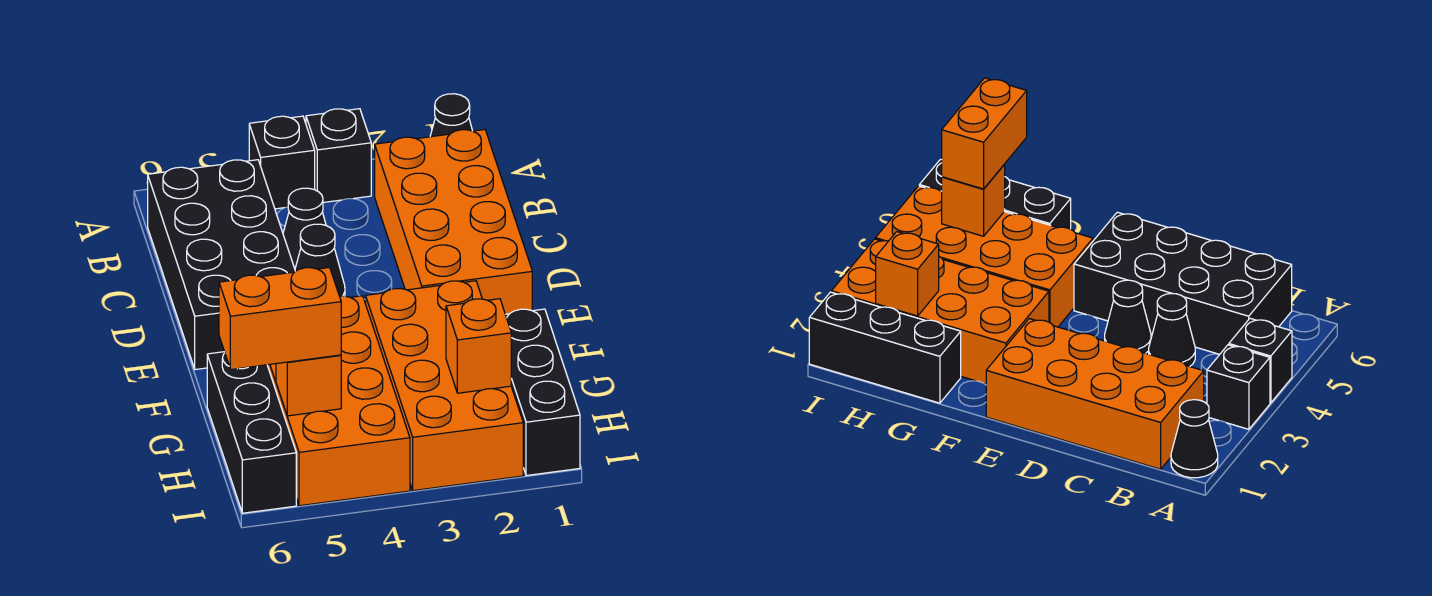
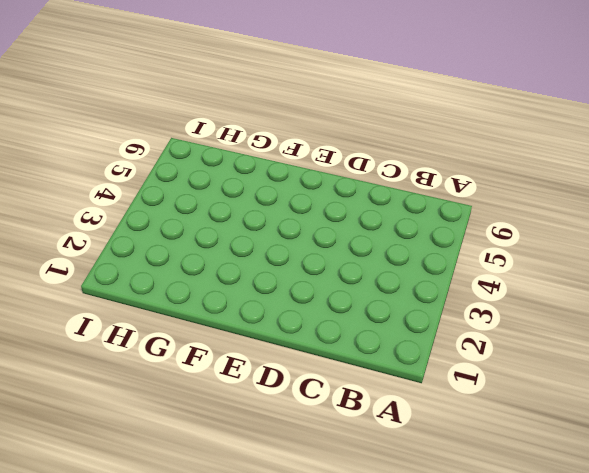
none -> black cone A1 level 1
none -> black brick A3 level 1
none -> black brick A4 level 1

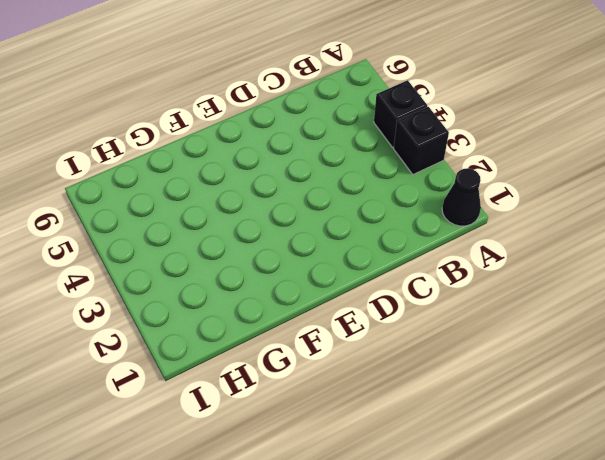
none -> orange brick B1:E2 level 1
none -> black brick B5:E6 level 1
none -> black cone C4 level 1

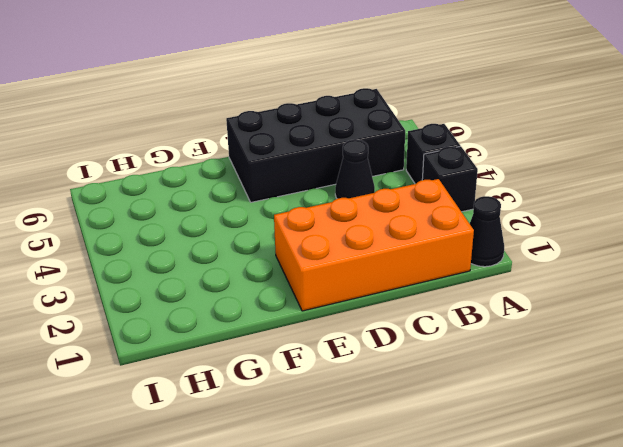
none -> black cone D4 level 1
none -> orange brick F2:I3 level 1
none -> orange brick F4:I5 level 1

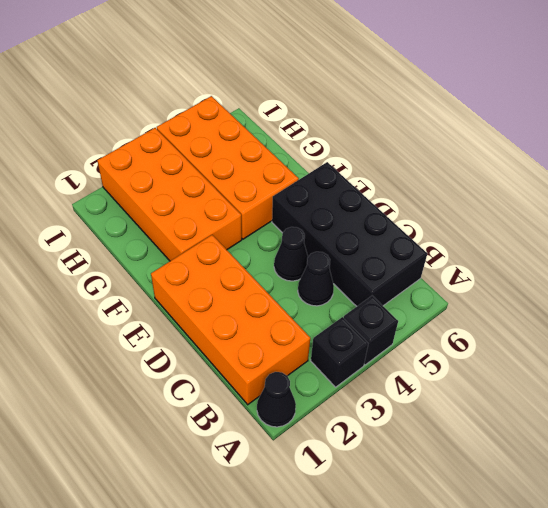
none -> black brick G1:I1 level 1
none -> black brick G6:I6 level 1
none -> orange brick H2 level 2

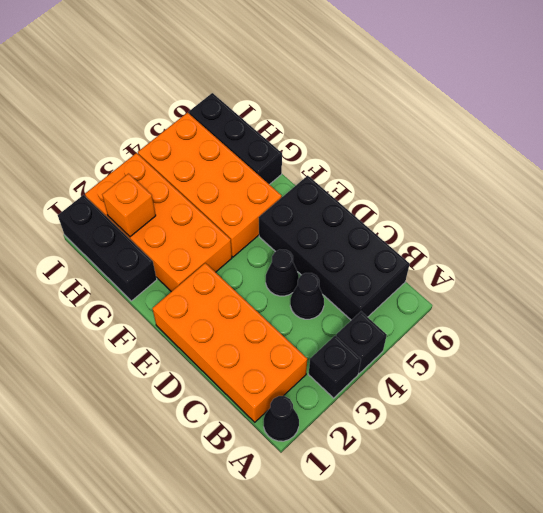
none -> orange brick H5 level 2
none -> orange brick H5:H6 level 3

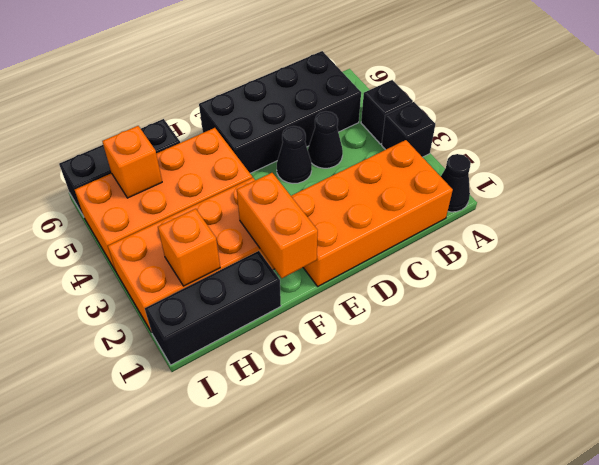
orange brick F1:F2 level 2 -> orange brick H5:H6 level 3

